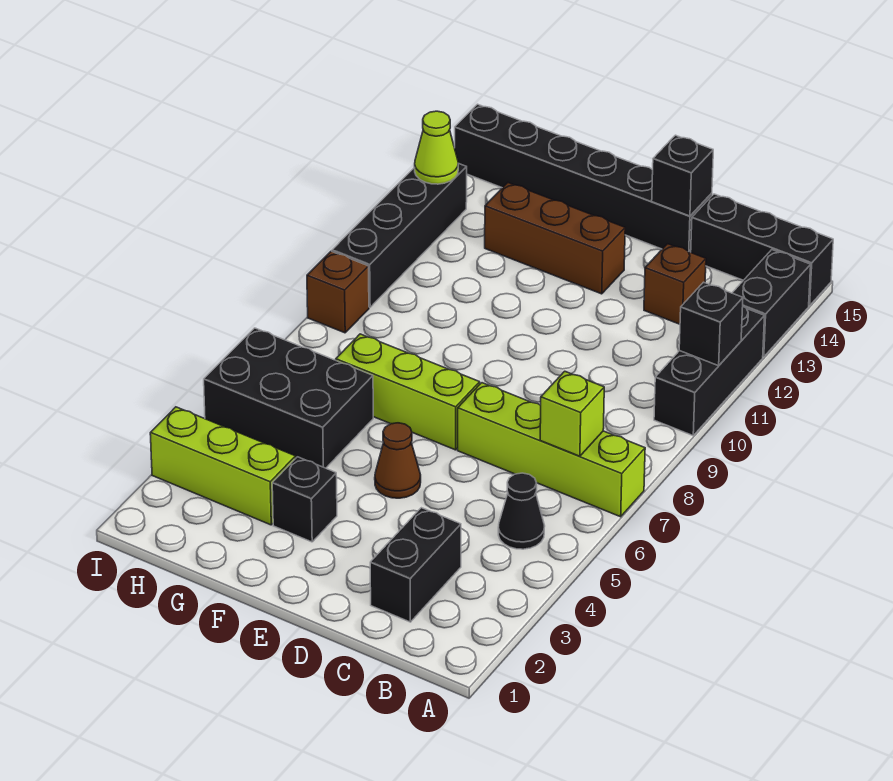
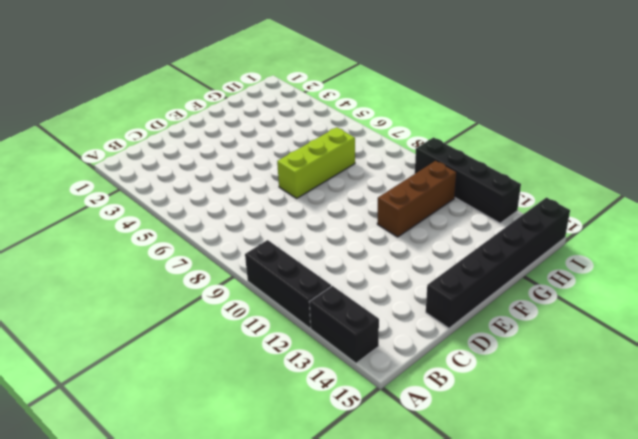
brown brick F11:H11 level 1 -> brown brick E13:G13 level 1
none -> lime brick A7:D7 level 1
none -> black brick A15:C15 level 1
none -> black cone B5 level 1

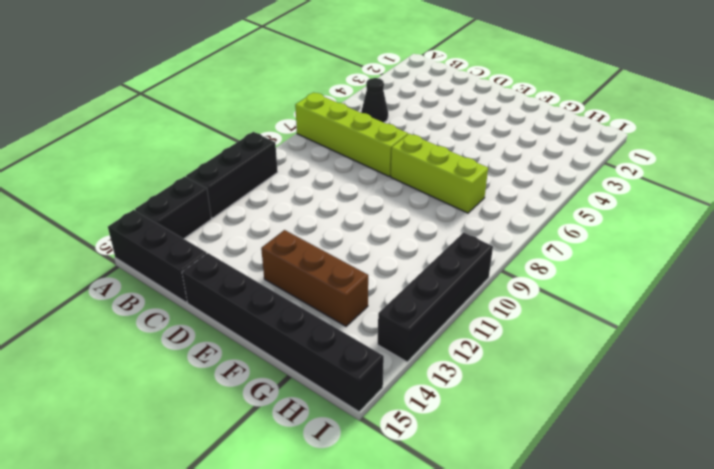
none -> black brick C2:C3 level 1
none -> brown brick C13 level 1
none -> brown cone E5 level 1

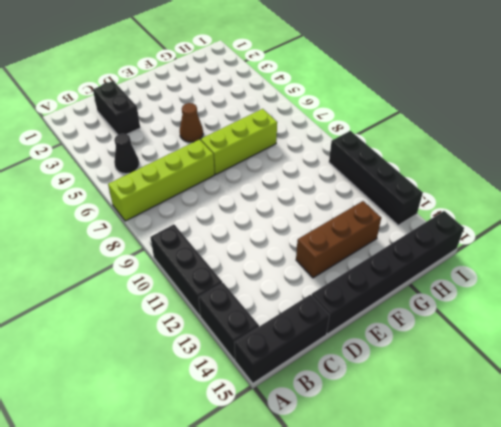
none -> brown brick C13 level 1
none -> black brick F3 level 1
none -> lime brick G3:I3 level 1

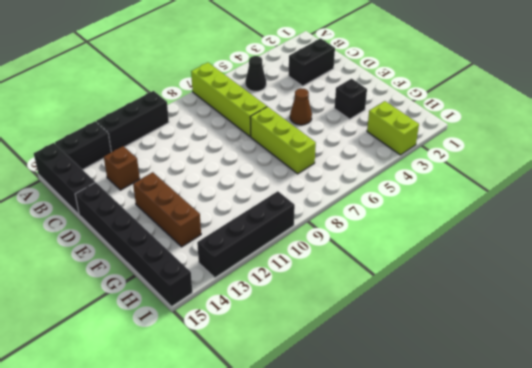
lime brick H3:I3 level 1 -> lime brick G3:I3 level 1
none -> black brick G5:I6 level 1
none -> brown brick I9 level 1
none -> black brick A11 level 2

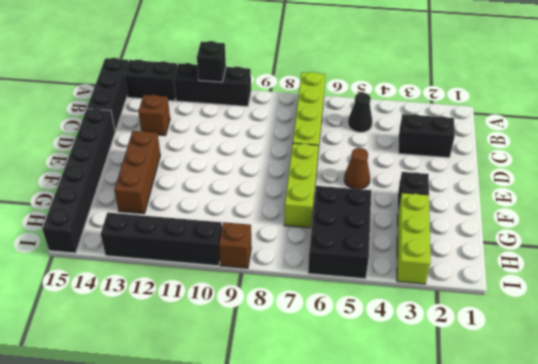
none -> lime brick B7 level 2
none -> black brick D15 level 2
none -> lime cone I13 level 2

